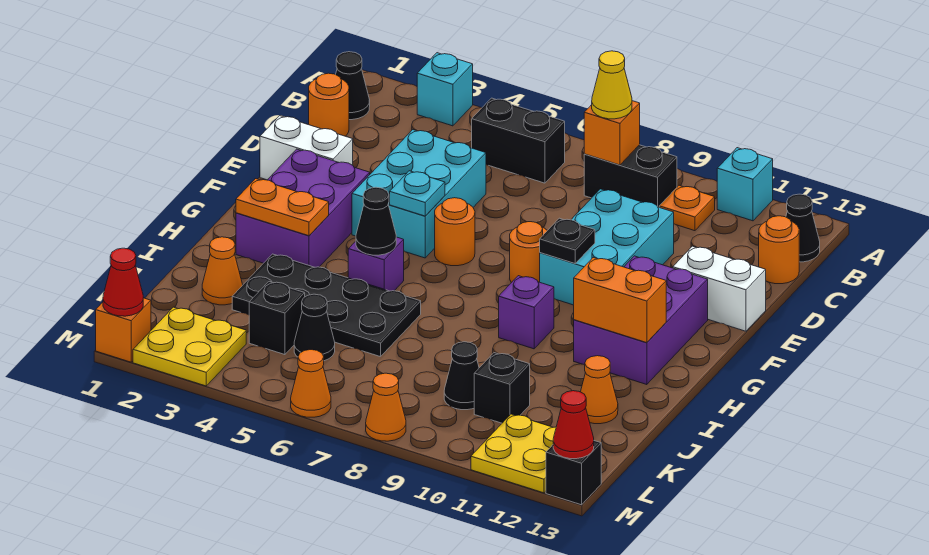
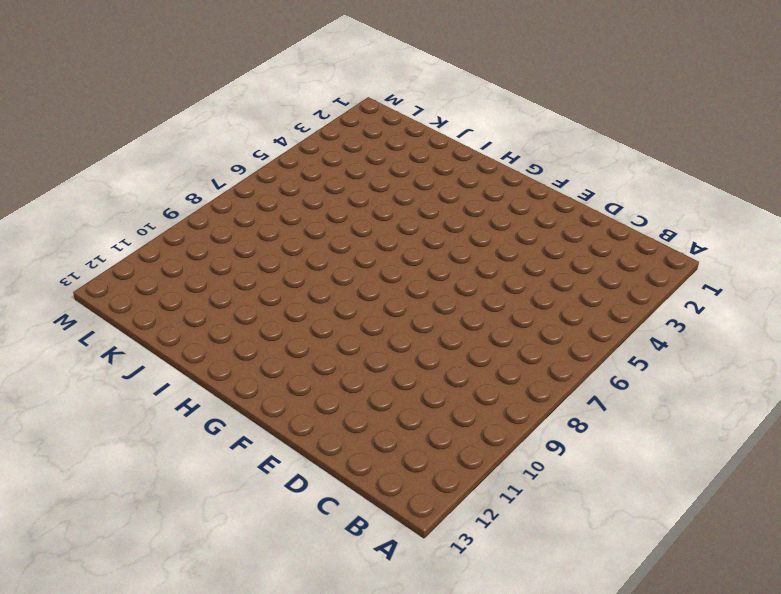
none -> cyan brick A3 level 1
none -> cyan brick A11 level 1
none -> black cone B1 level 1
none -> black brick B5:B6 level 1

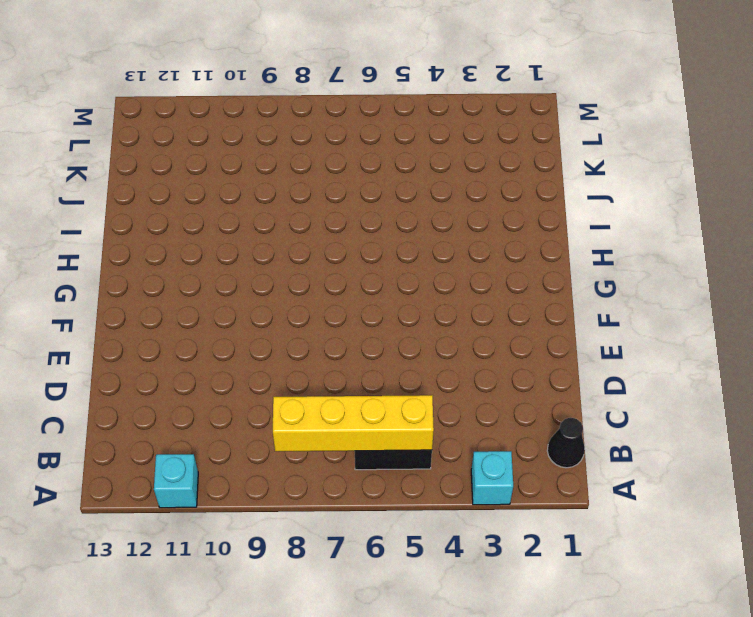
yellow brick B5:B8 level 2 -> orange brick B8 level 2
none -> black brick B8:B9 level 1
none -> orange plate B10 level 1
none -> black cone B13 level 1
none -> orange round brick C1 level 1

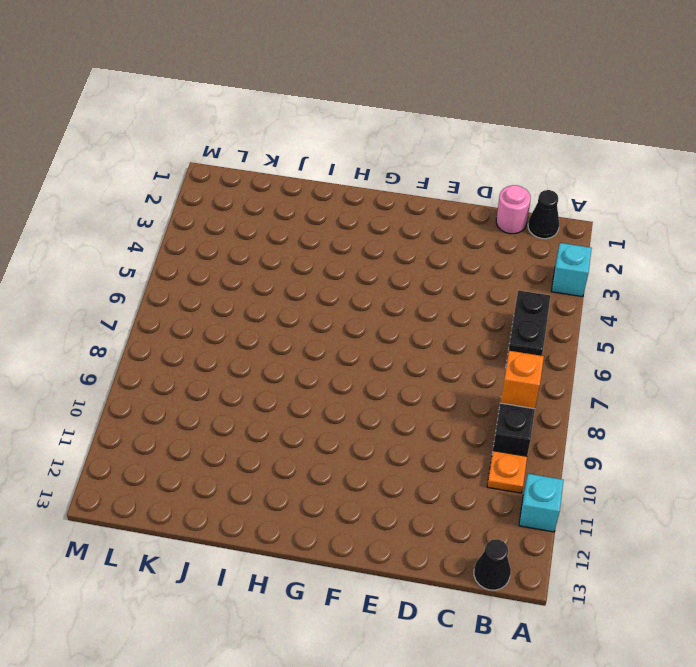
pink round brick C1 level 1 -> orange round brick C1 level 1
none -> orange round brick C13 level 1
none -> cyan brick D4:F5 level 1
none -> cyan brick D9:F10 level 1
none -> white brick E1:E2 level 1

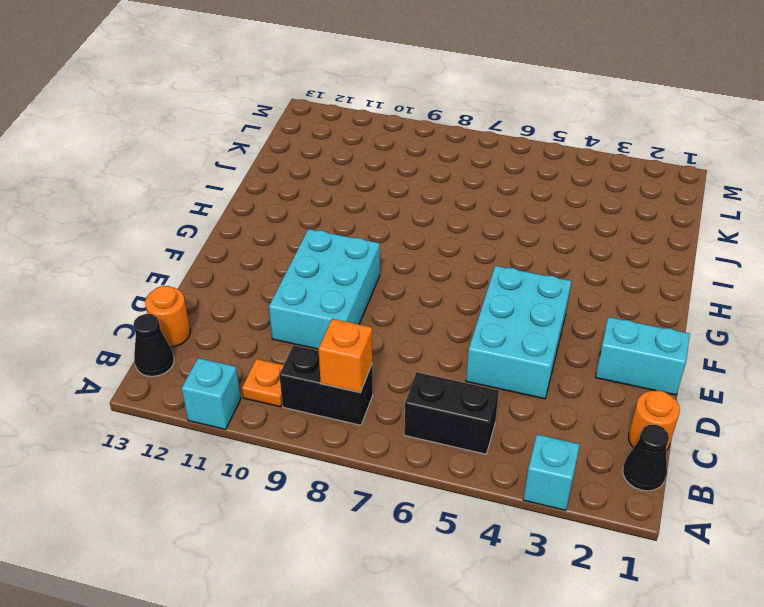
cyan brick E1:E2 level 1 -> white brick E1:E2 level 1
none -> white brick E12:E13 level 1
none -> purple brick F2:H3 level 1
none -> orange round brick F6 level 1
none -> orange round brick F8 level 1

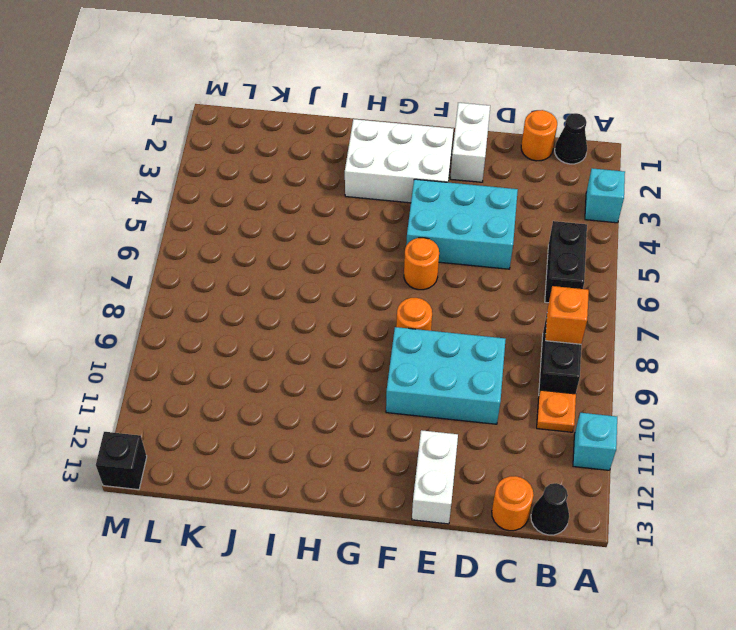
white brick F2:H3 level 1 -> purple brick F2:H3 level 1
none -> purple brick F11:H12 level 1
none -> purple brick H5 level 1
none -> purple brick H9 level 1
none -> black plate I3:J6 level 1

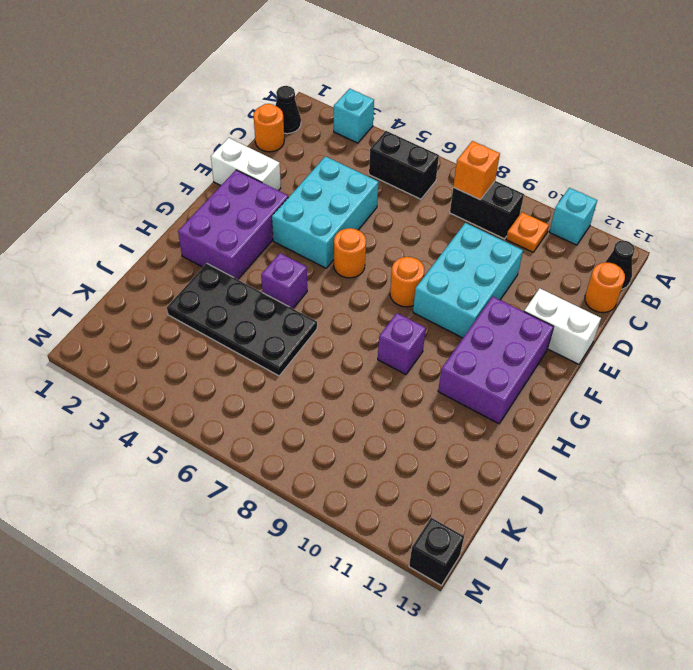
none -> orange cone J2 level 1
none -> orange cone J12 level 1
none -> black brick K4 level 1
none -> black cone K5 level 1

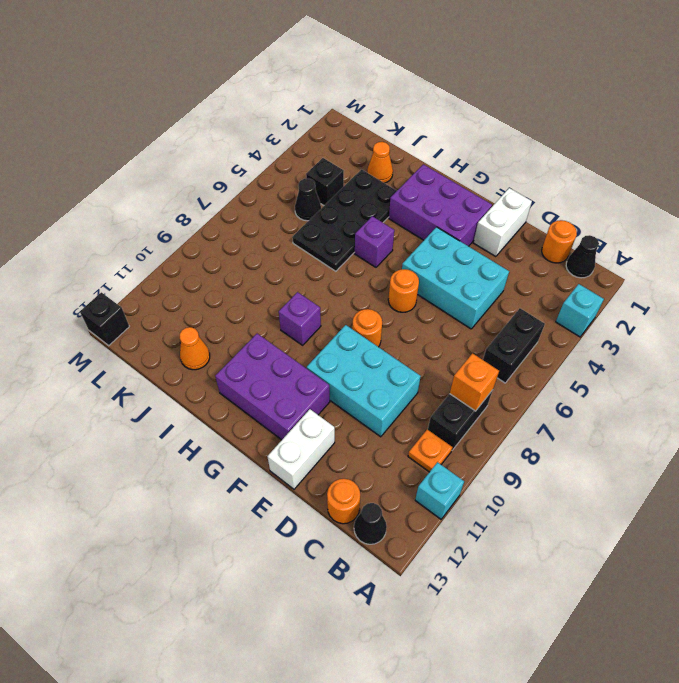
none -> black cone K9 level 1
none -> black brick K10 level 1
none -> yellow plate L2:M3 level 1
none -> yellow plate L11:M12 level 1

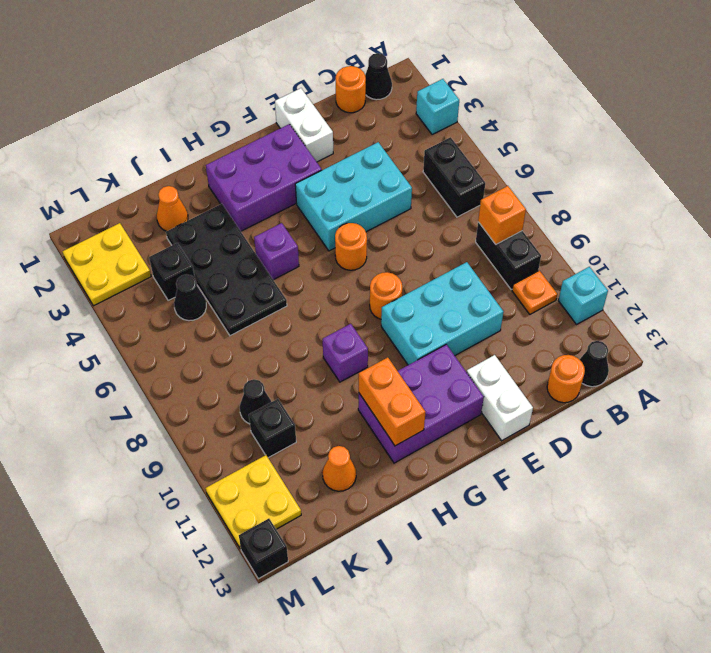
none -> orange brick M1 level 1
none -> orange cone M6 level 1
none -> orange cone M8 level 1
none -> cyan plate F5 level 2

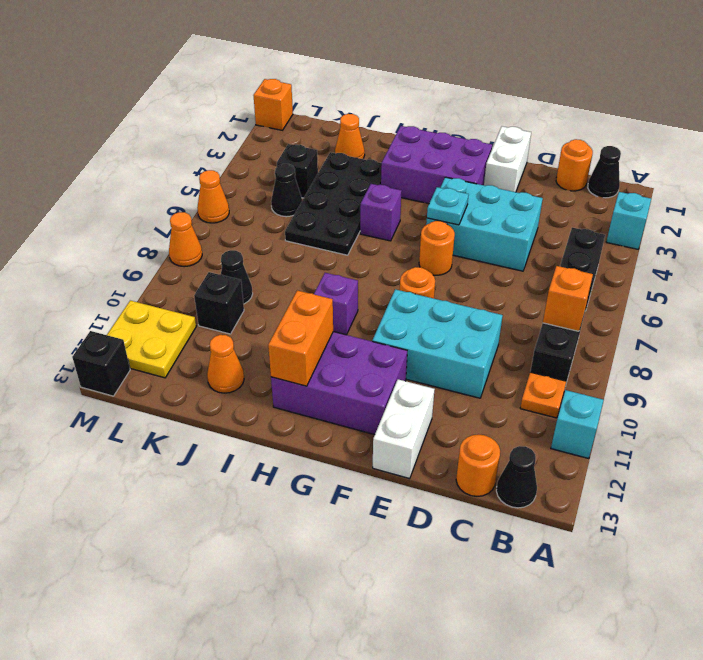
none -> yellow plate L2:M3 level 1
none -> black plate F9 level 2
none -> orange plate H2:H3 level 2
none -> black cone H5 level 2

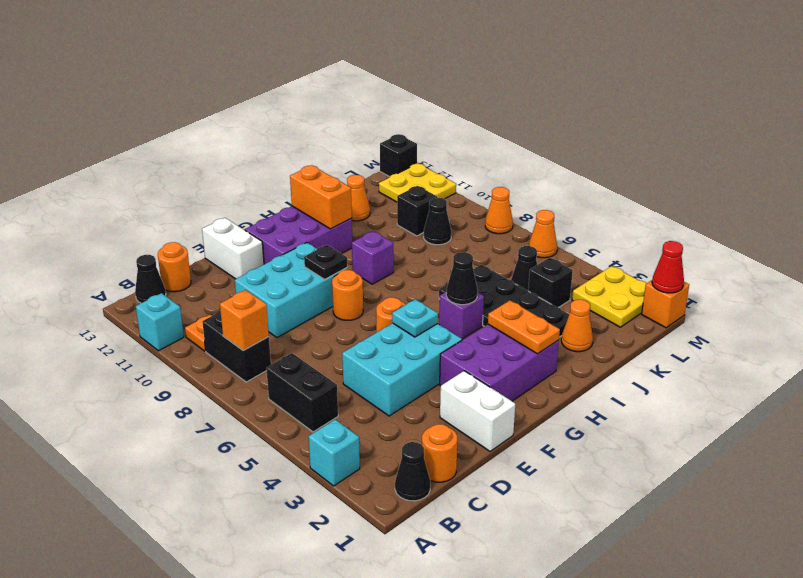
none -> red cone M13 level 2
none -> yellow cone B8 level 3

